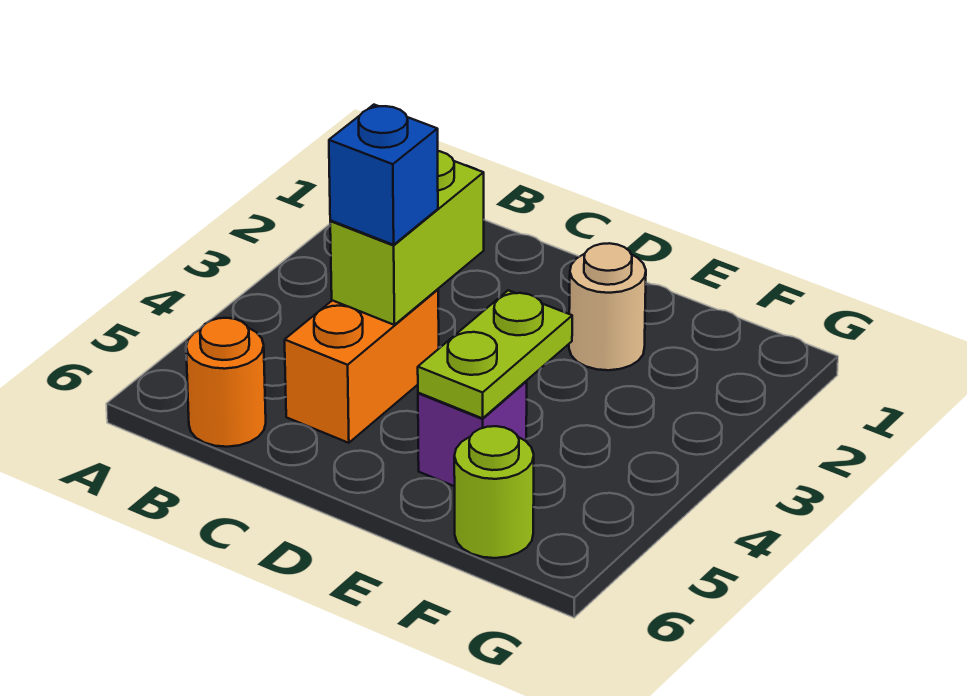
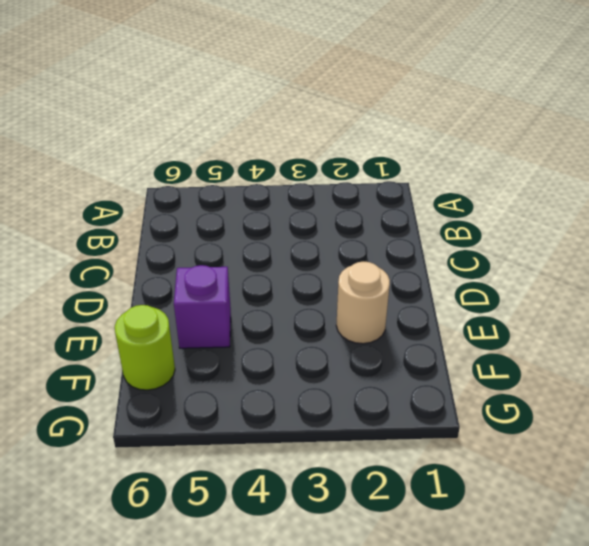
none -> orange round brick B6 level 1
none -> orange brick C4:C5 level 1

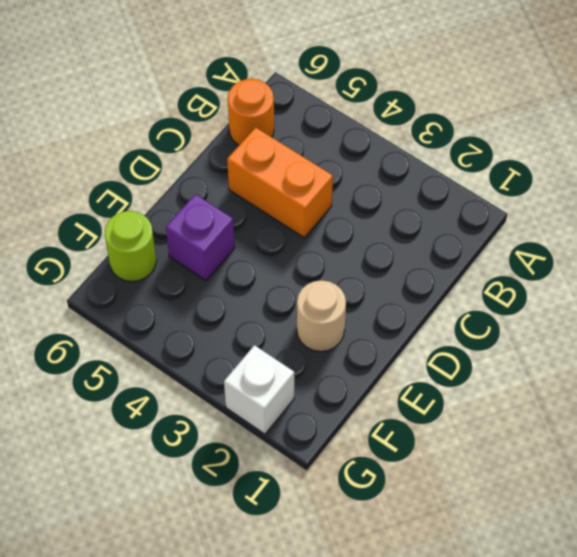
white brick G2 level 1 -> none
none -> lime brick C3:C4 level 2
none -> lime plate E4:E5 level 2

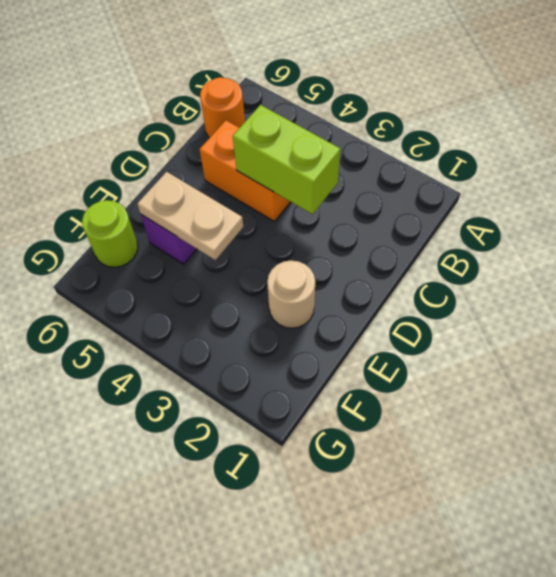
tan plate E4:E5 level 2 -> lime plate E4:E5 level 2
none -> blue brick C4 level 3

